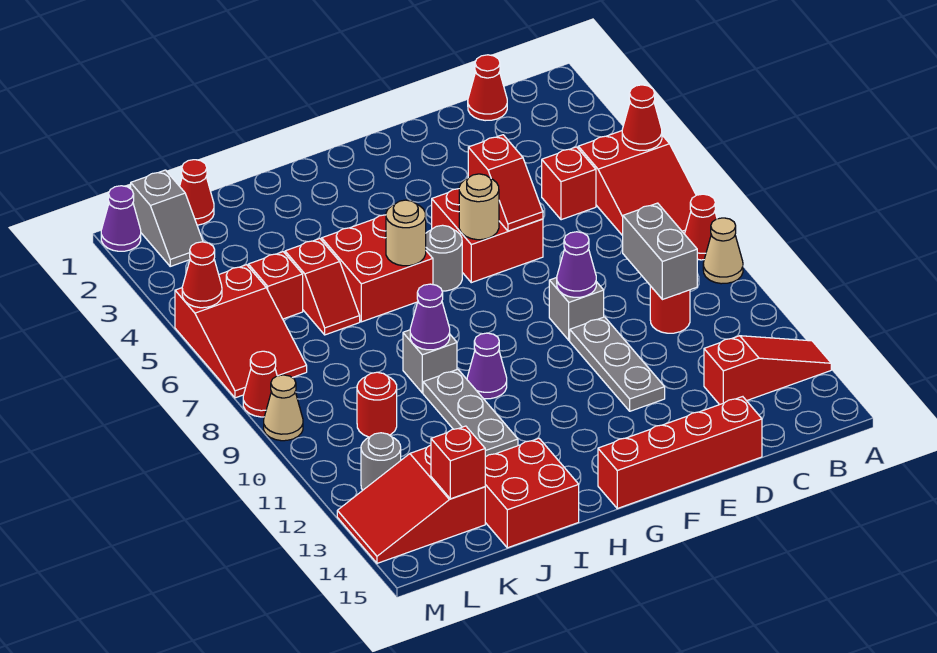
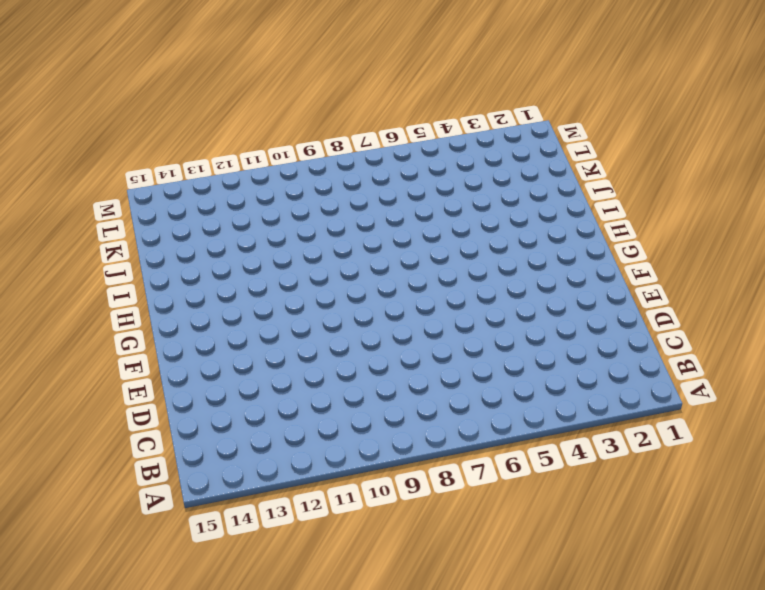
none -> red slope A5:B7 level 1 top 5
none -> red cone A8 level 1
none -> tan cone A9 level 1
none -> red slope A13:C13 level 1 top C

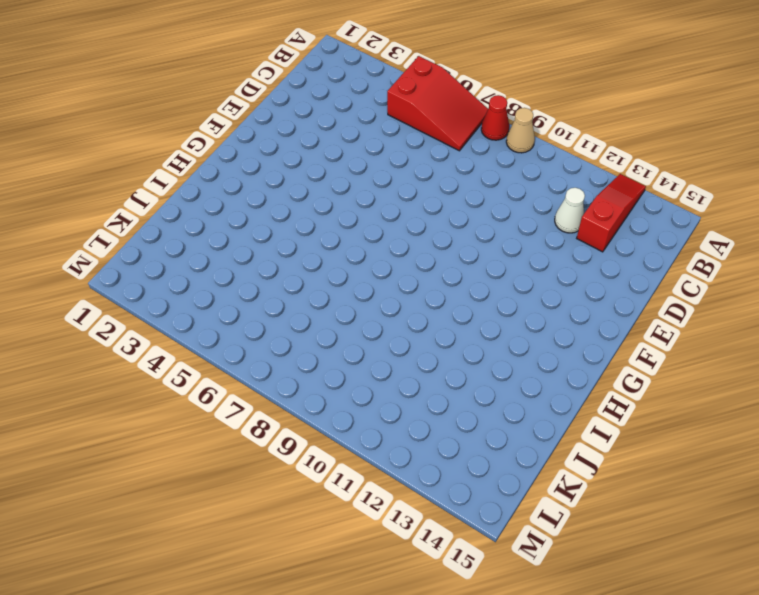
white cone C12 level 1 -> none
none -> red cone C1 level 1
none -> red brick C5 level 1
none -> red round brick C10 level 1
none -> red brick D15:G15 level 1

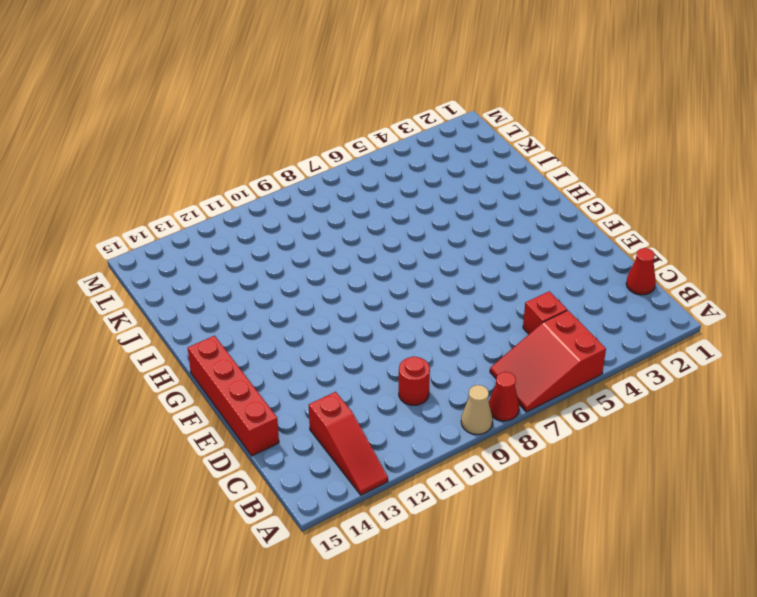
none -> red brick E5:F6 level 1
none -> grey brick E9 level 1
none -> grey plate E10:E12 level 1
none -> grey round brick G6 level 1

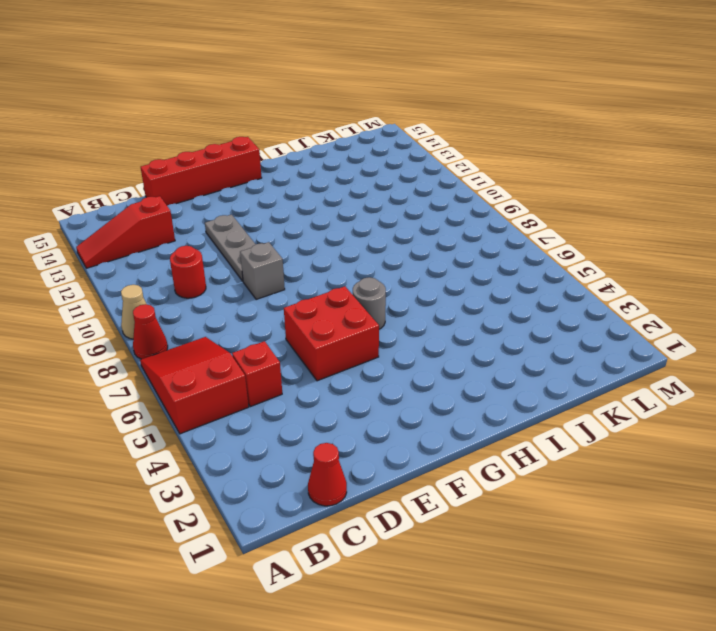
none -> red brick H5:I6 level 1
none -> purple cone H10 level 1
none -> grey brick I9 level 1
none -> grey plate I10:I12 level 1

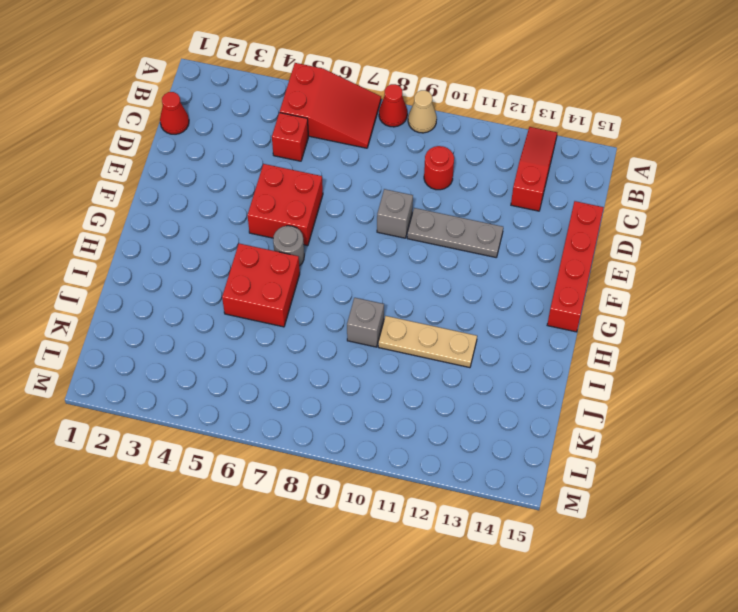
tan plate I10:I12 level 1 -> grey plate I10:I12 level 1
none -> purple cone H10 level 1
none -> red brick I14:J15 level 1
none -> red slope J5:J6 level 1 top 5
none -> red cone K1 level 1

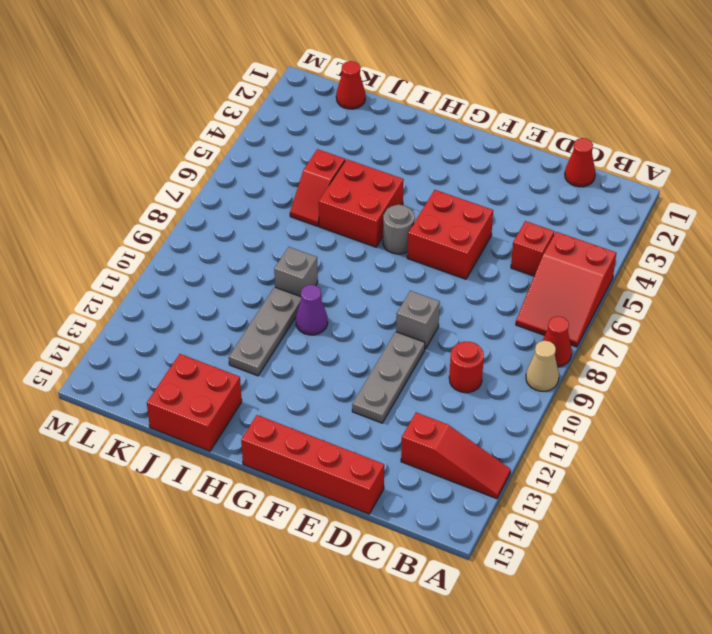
none -> red brick K5 level 1
none -> red round brick K10 level 1
none -> red slope K13:M14 level 1 top K
none -> grey slope L1:L2 level 1 top 1

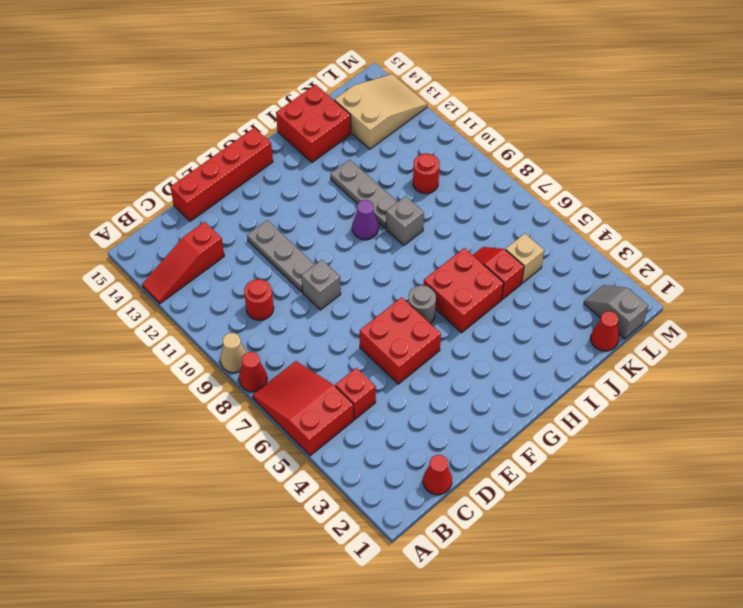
tan brick K5 level 1 -> red brick K5 level 1
tan slope K13:M14 level 1 top K -> red slope K13:M14 level 1 top K
none -> red slope L5:M7 level 1 top 5
none -> grey round brick L12 level 1
none -> purple cone M1 level 1
none -> red cone M8 level 1

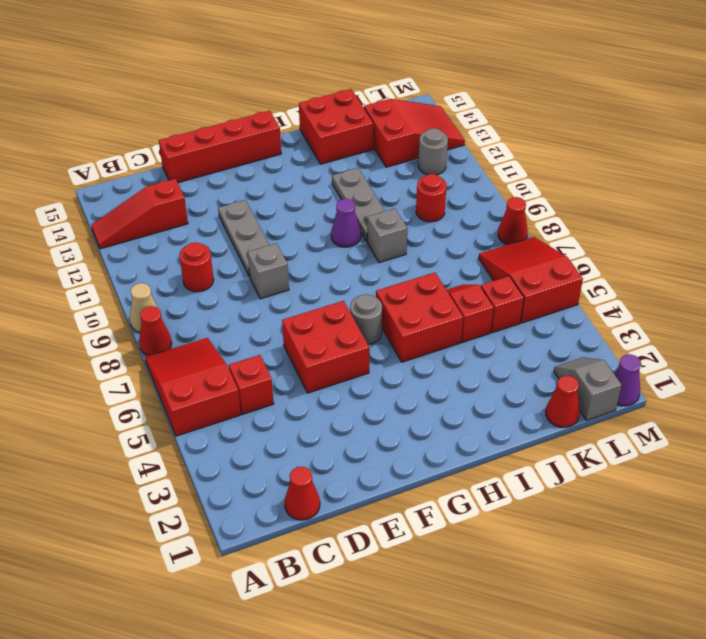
none -> tan cone M9 level 1
none -> red cone A5 level 2
none -> grey brick C9:C10 level 2
none -> red slope E5:E6 level 2 top 5

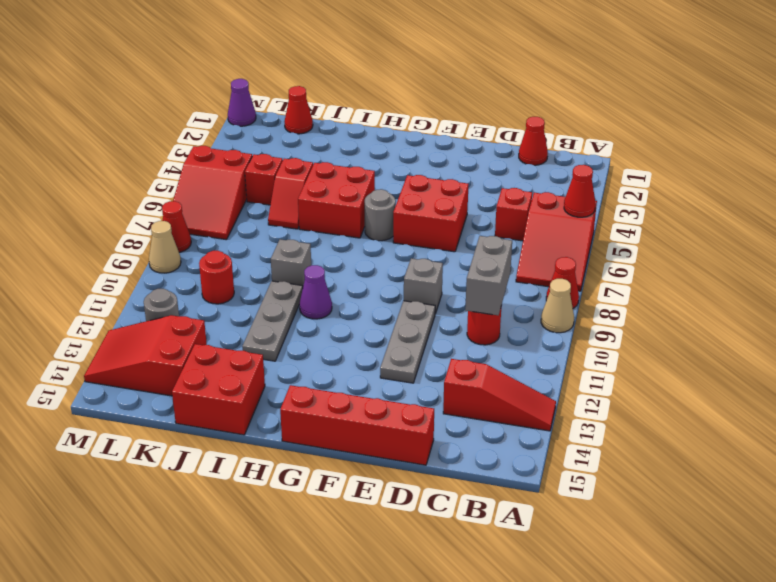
none -> grey slope L1:L2 level 1 top 1
none -> red slope E5:E6 level 2 top 5
none -> purple cone E9 level 2
none -> tan round brick F6 level 2

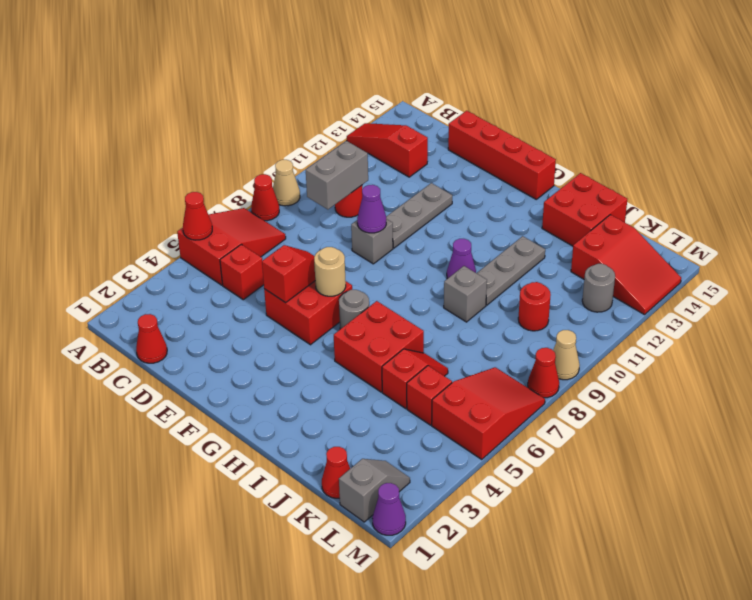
none -> tan round brick H6 level 2
none -> purple cone I9 level 2
none -> red brick K14 level 2
none -> red cone M5 level 2

